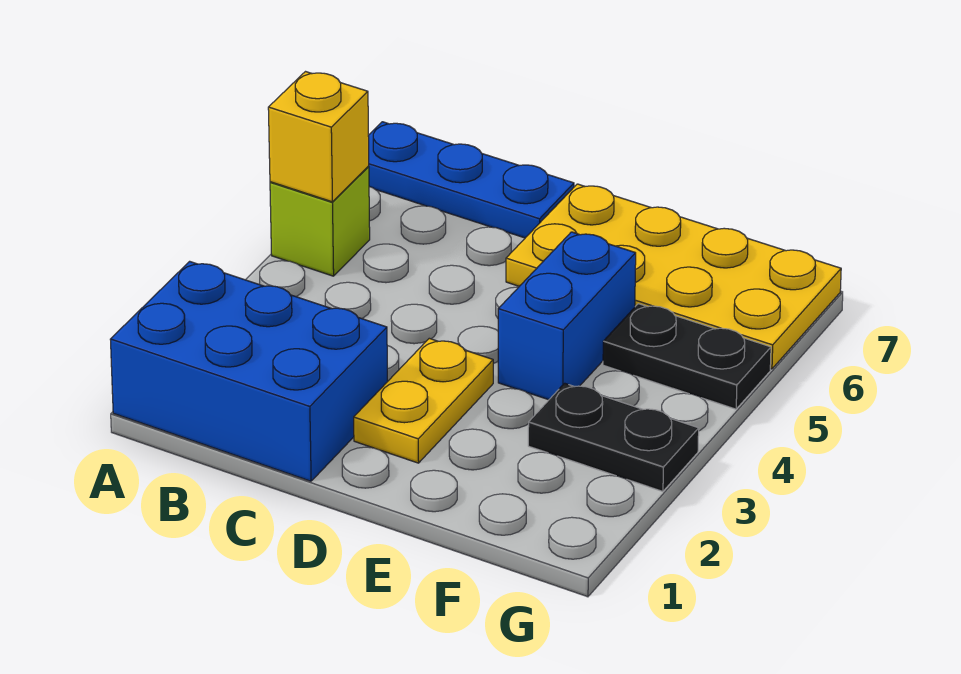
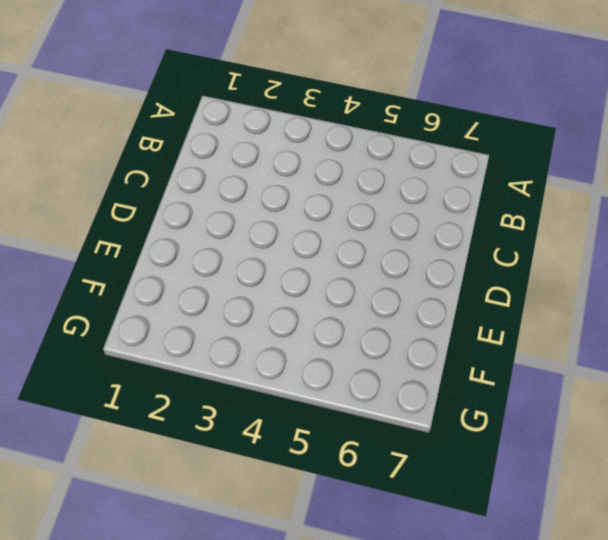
none -> blue brick A1:C2 level 1
none -> lime brick A5 level 1

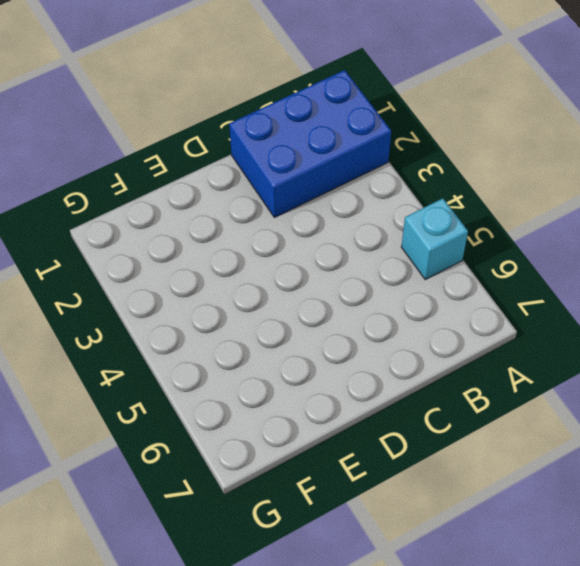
cyan brick A5 level 1 -> lime brick A5 level 1
none -> blue plate A7:C7 level 1
none -> yellow plate D2:D3 level 1

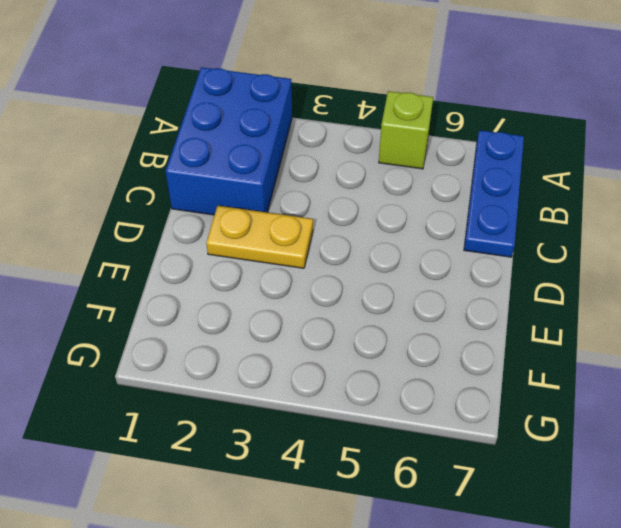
none -> yellow plate D6:G7 level 1
none -> blue brick E4:E5 level 1

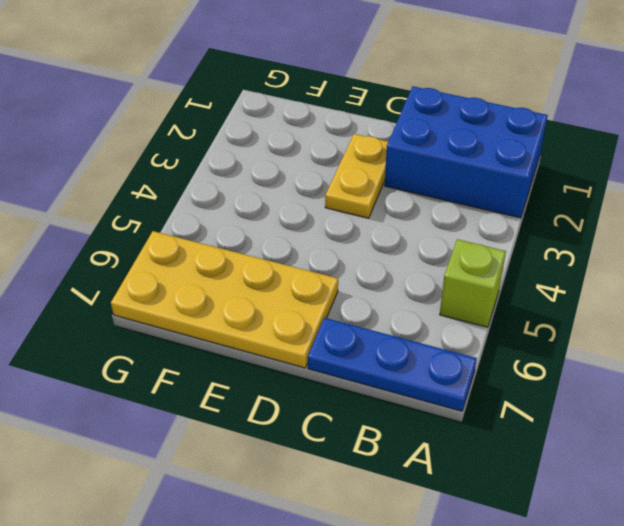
none -> blue brick E4:E5 level 1
none -> black plate F3:G3 level 1

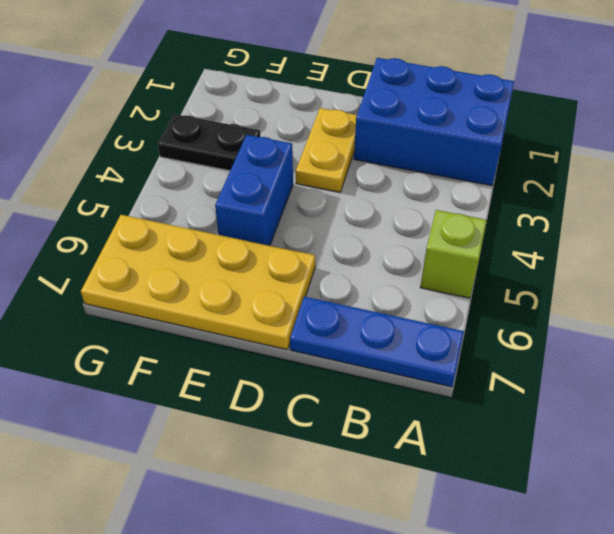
none -> black plate F5:G5 level 1
none -> yellow brick A5 level 2

